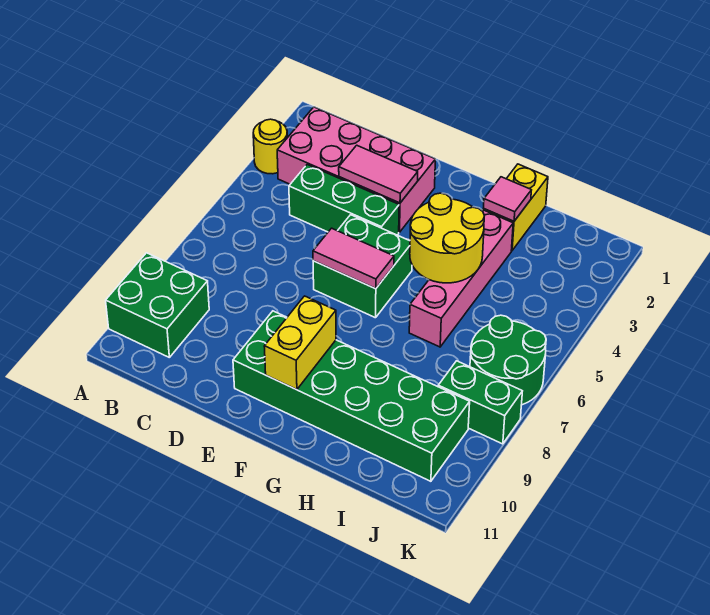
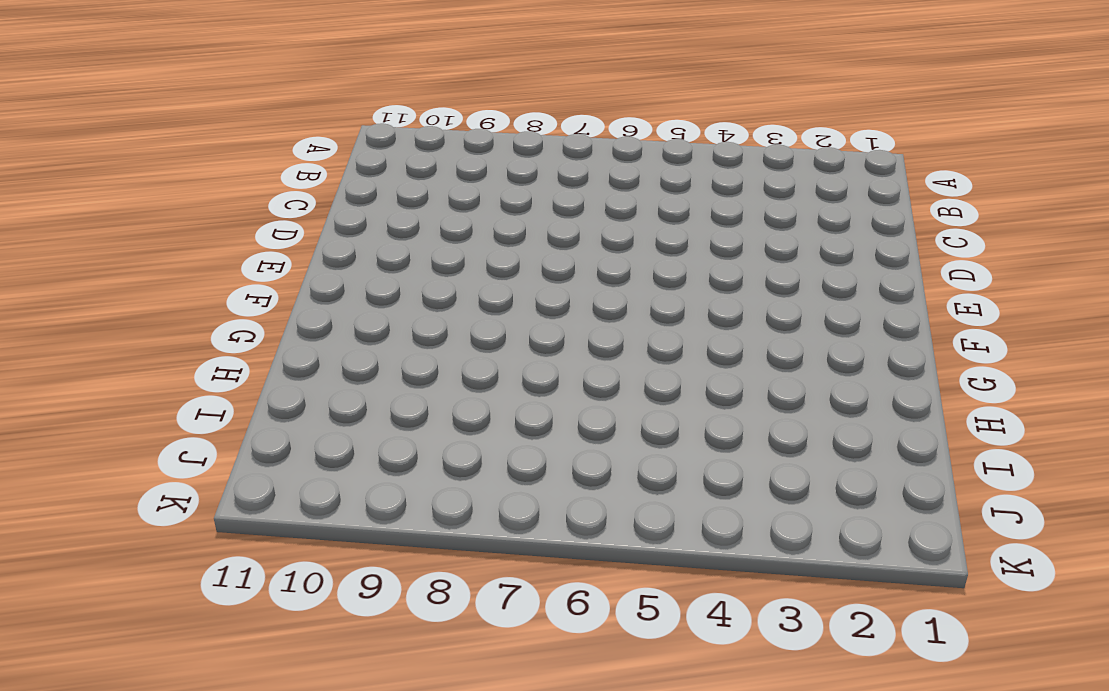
none -> yellow round brick A3 level 1
none -> green brick A9:B10 level 1
none -> pink brick B2:E3 level 1

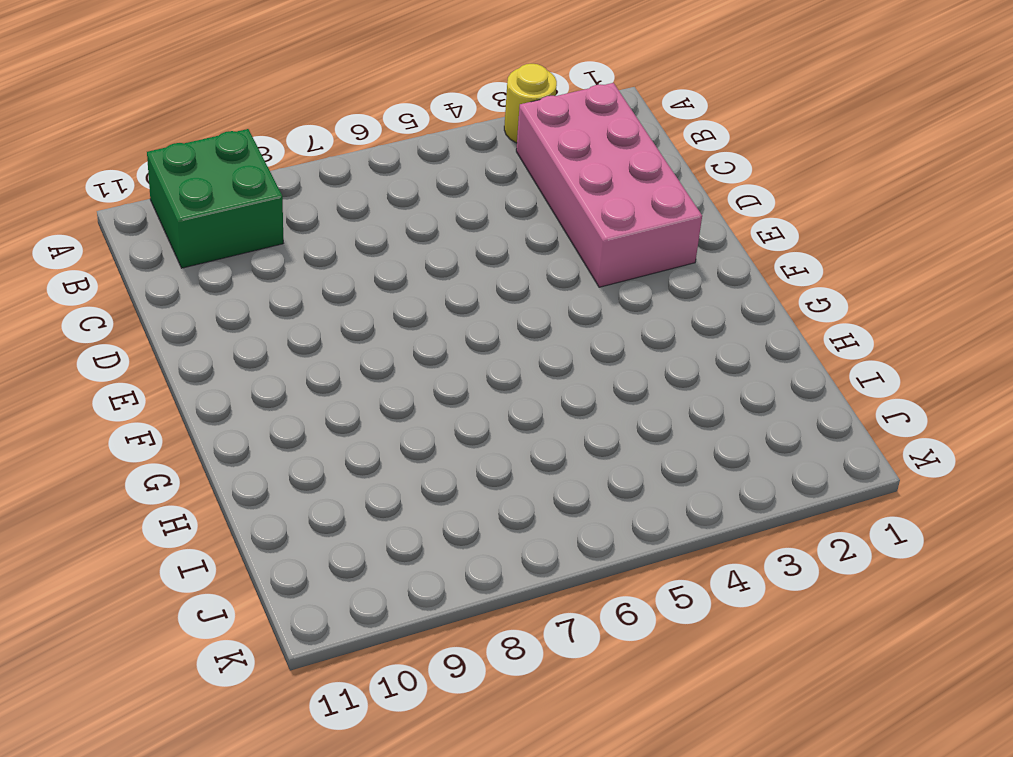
none -> green brick C4:E4 level 1
none -> green brick E5:F6 level 1
none -> green brick E9:J10 level 1

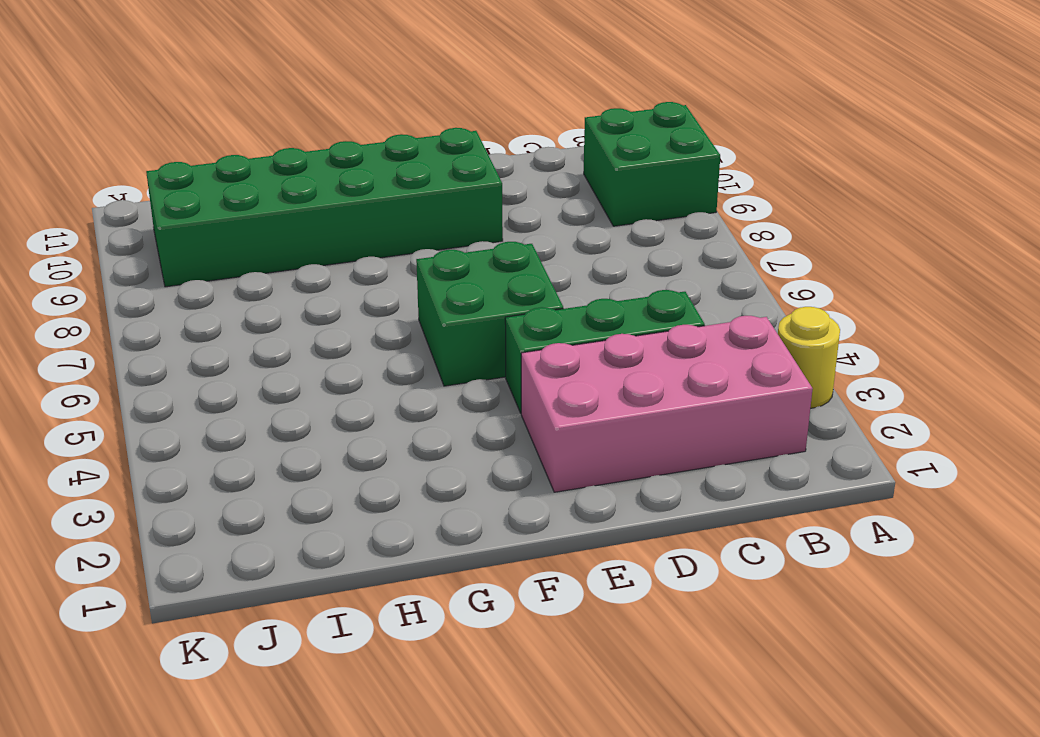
none -> yellow brick H1:H2 level 1
none -> pink brick H3:H6 level 1
none -> green round brick J6:K7 level 1

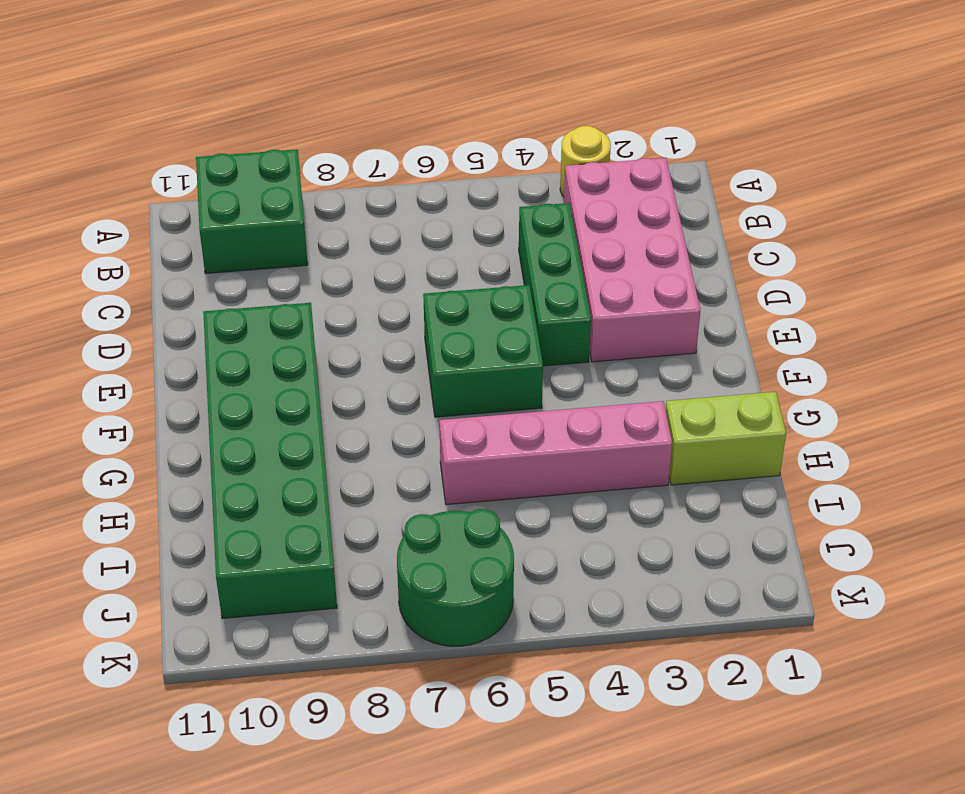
lime brick H1:H2 level 1 -> yellow brick H1:H2 level 1
none -> green brick J8:K8 level 1
none -> pink tile D3:E3 level 2
none -> pink tile E6:F6 level 2

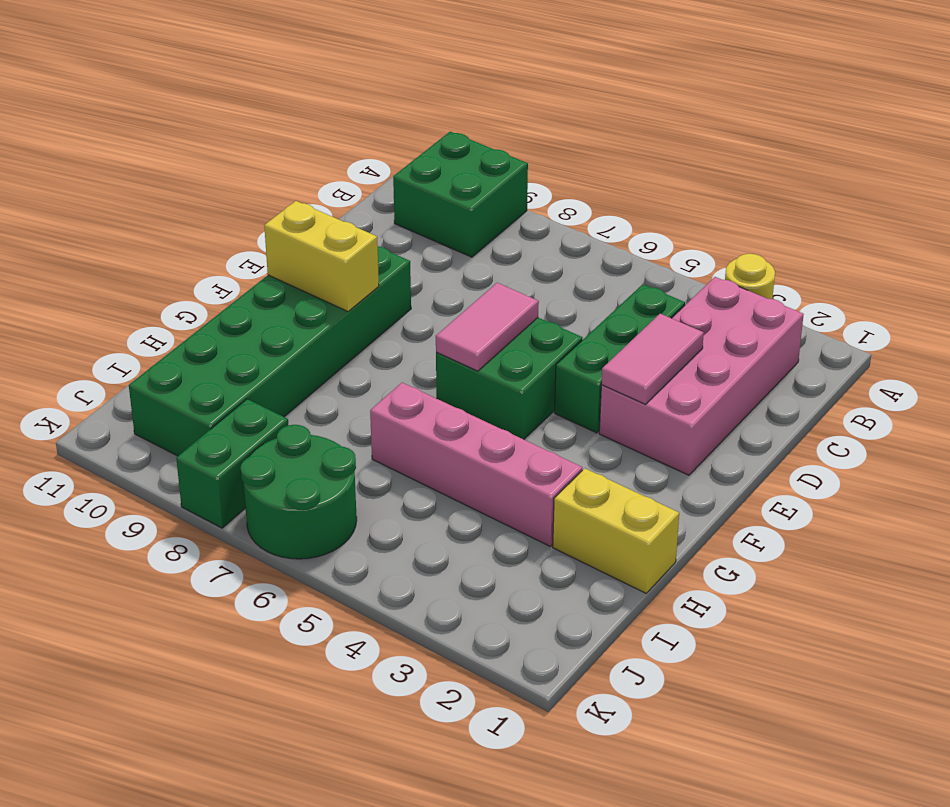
none -> yellow round brick G4:H5 level 2
none -> pink tile H2 level 2

